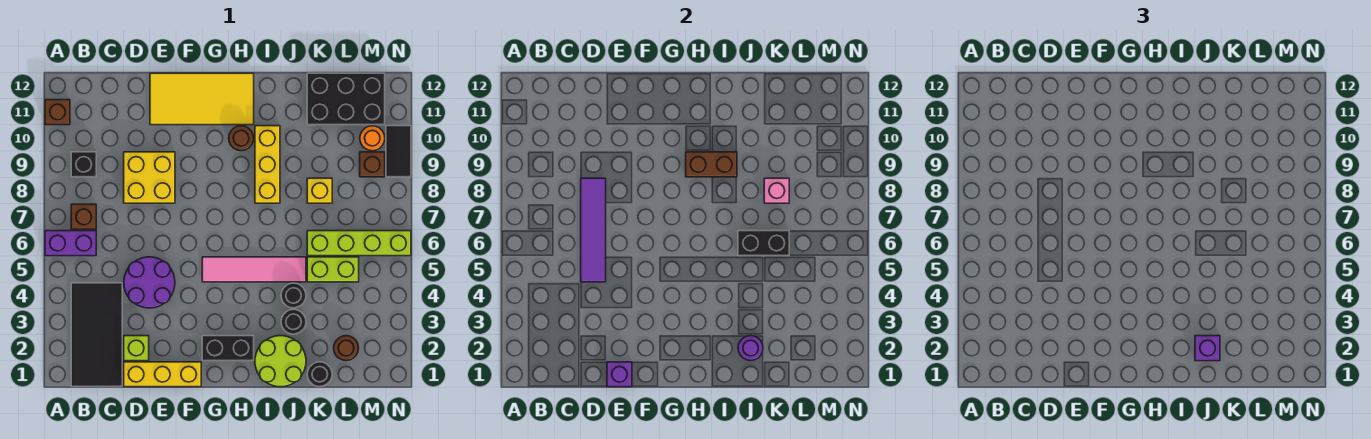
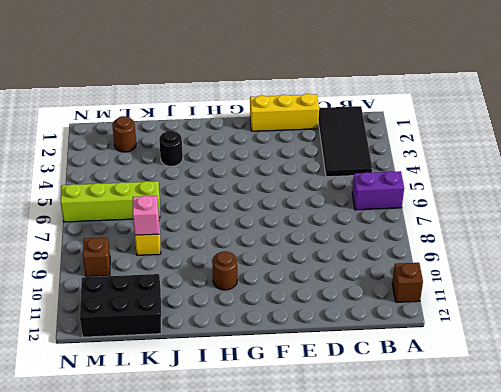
none -> brown brick B7 level 1
none -> black brick B9 level 1
none -> lime brick D2 level 1
none -> purple round brick D4:E5 level 1

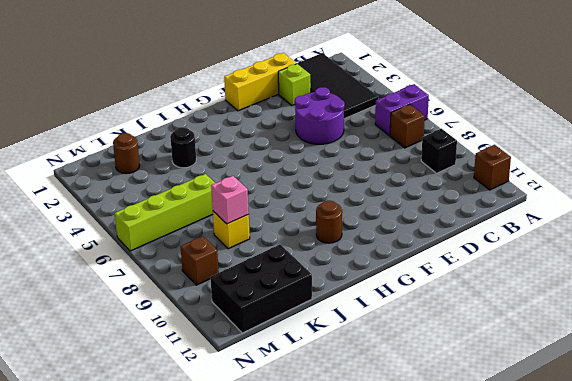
none -> yellow brick D8:E9 level 1
none -> yellow tile E11:H12 level 1
none -> black brick G2:H2 level 1
none -> pink tile G5:J5 level 1

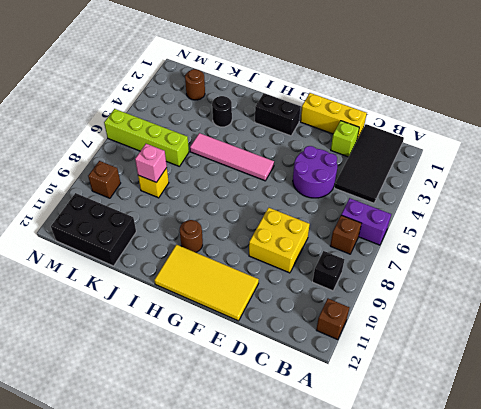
none -> lime round brick I1:J2 level 1
none -> yellow brick I8:I10 level 1
none -> black round brick J4 level 1
none -> black round brick K1 level 1

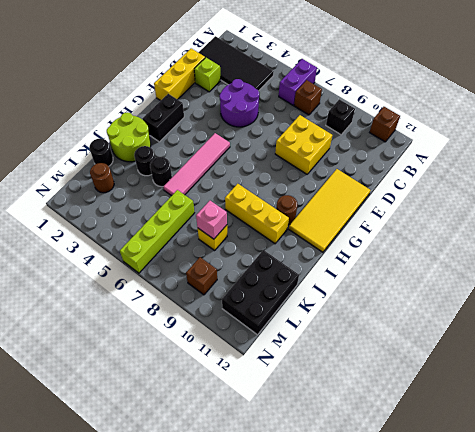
none -> lime brick K5:L5 level 1
none -> orange round brick M10 level 1
none -> black tile N9:N10 level 1
none -> purple tile D5:D8 level 2

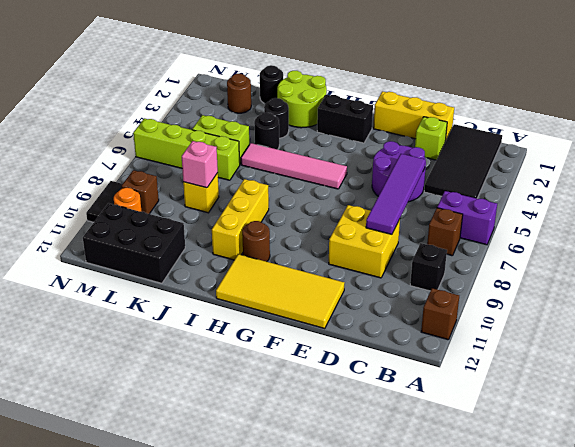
none -> purple brick E1 level 2
none -> brown brick H9:I9 level 2
none -> purple round brick J2 level 2
none -> black brick J6:K6 level 2

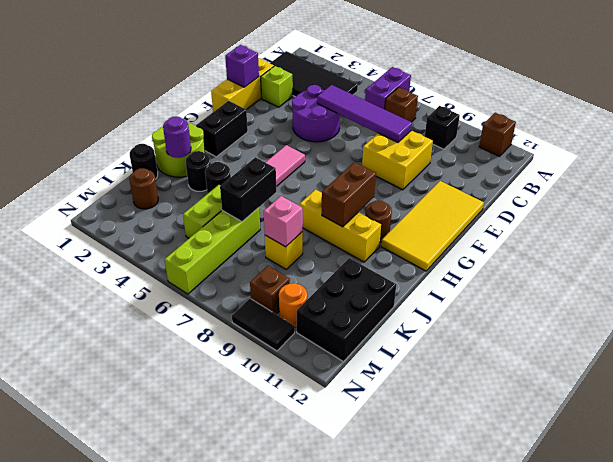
none -> purple brick J2 level 3

